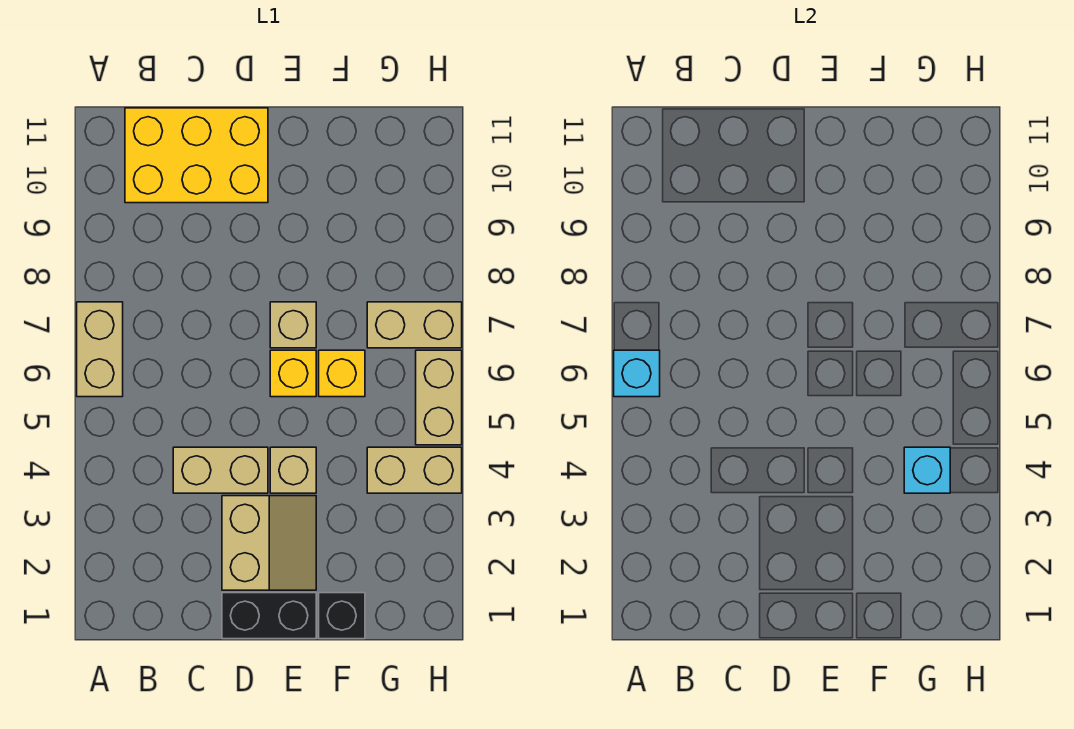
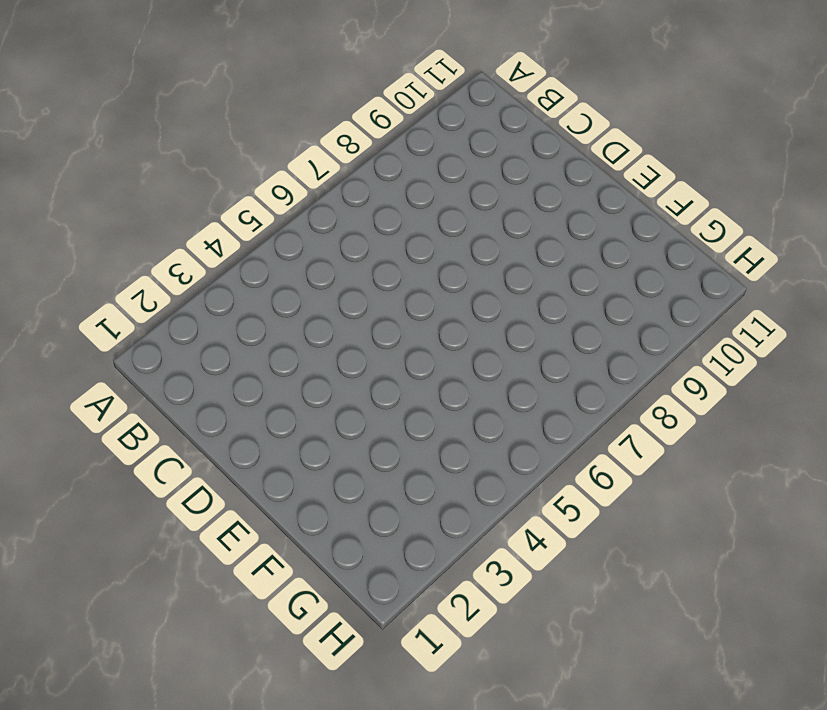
none -> tan brick A6:A7 level 1
none -> yellow brick B10:D11 level 1
none -> tan brick C4:D4 level 1

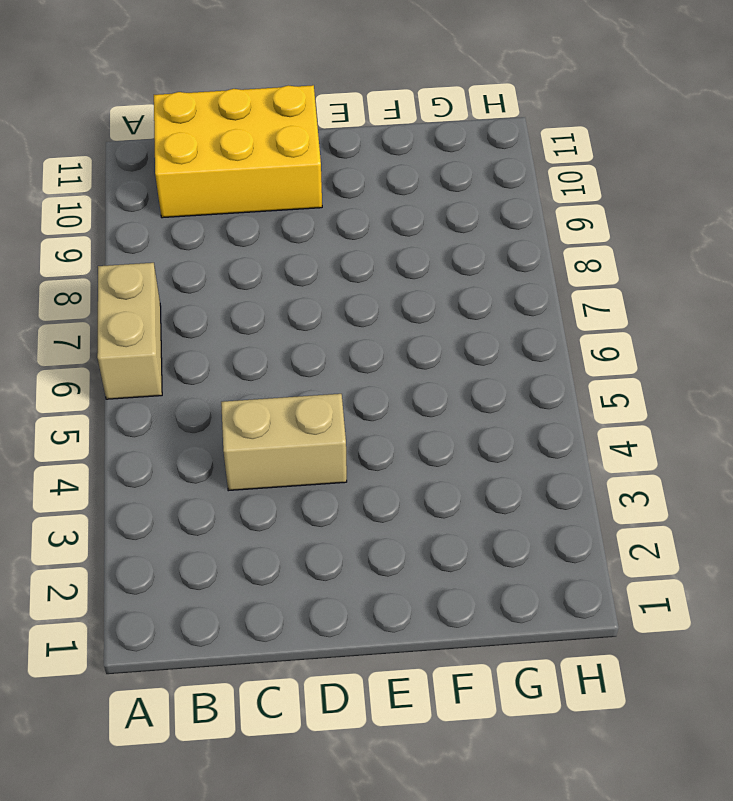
none -> black brick D1:E1 level 1
none -> tan slope D2:E3 level 1 top D
none -> tan brick E4 level 1

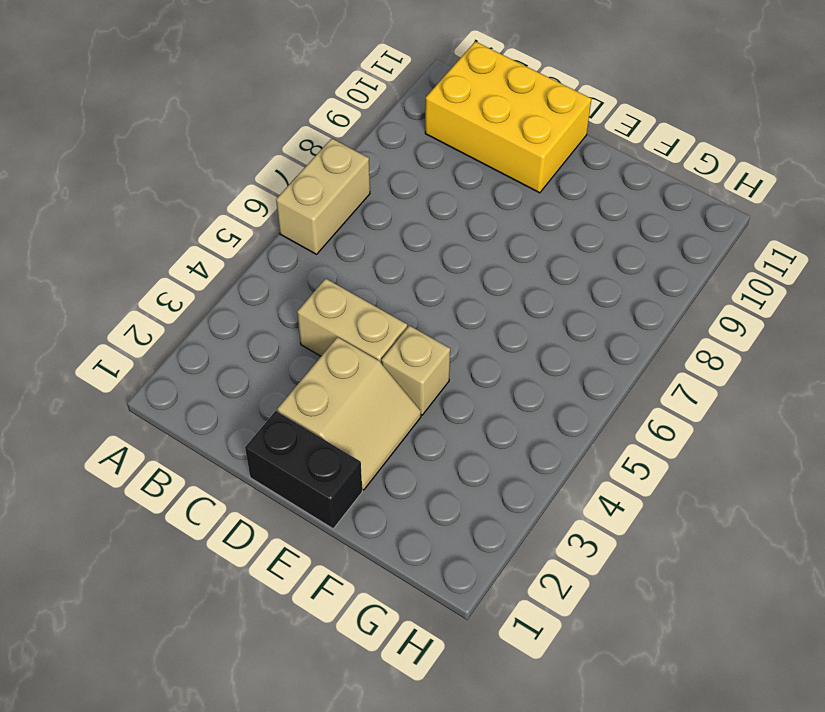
none -> yellow brick E6 level 1
none -> tan brick E7 level 1
none -> black brick F1 level 1

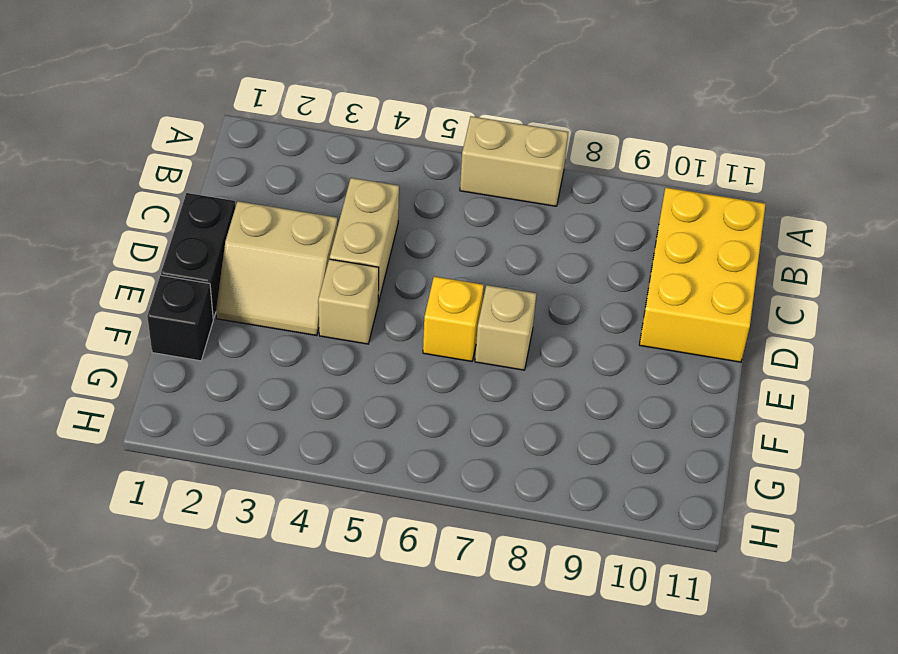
none -> yellow brick F6 level 1
none -> tan brick G4:H4 level 1
none -> tan brick G7:H7 level 1

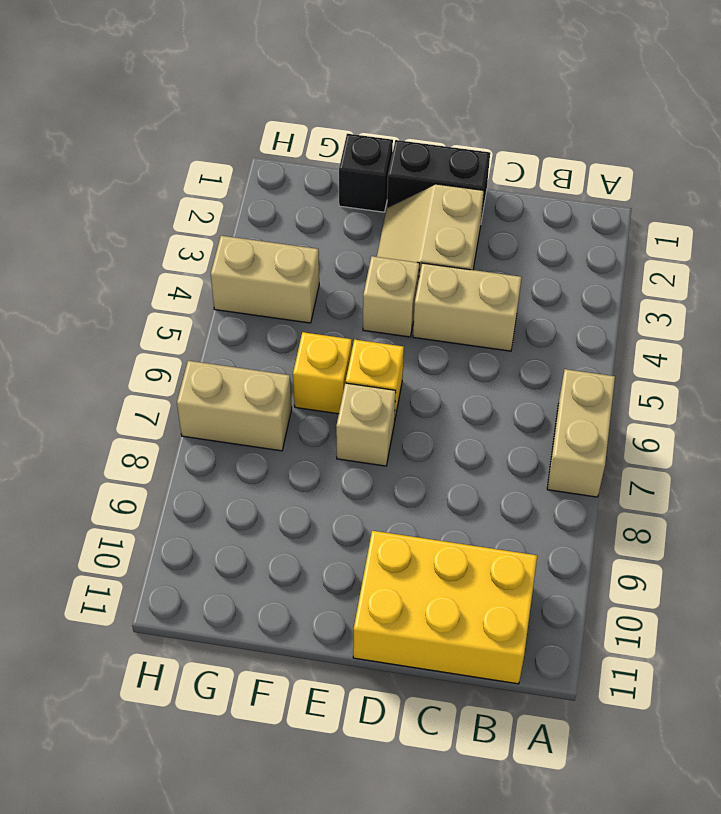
none -> tan brick H5:H6 level 1
none -> cyan brick A6 level 2
none -> cyan brick G4 level 2

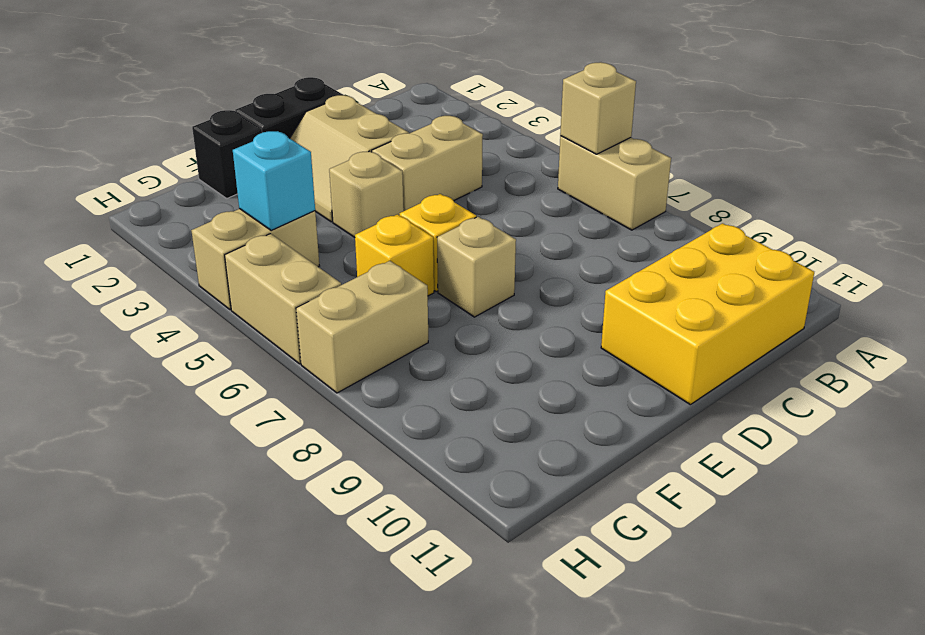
tan brick A6 level 2 -> cyan brick A6 level 2

